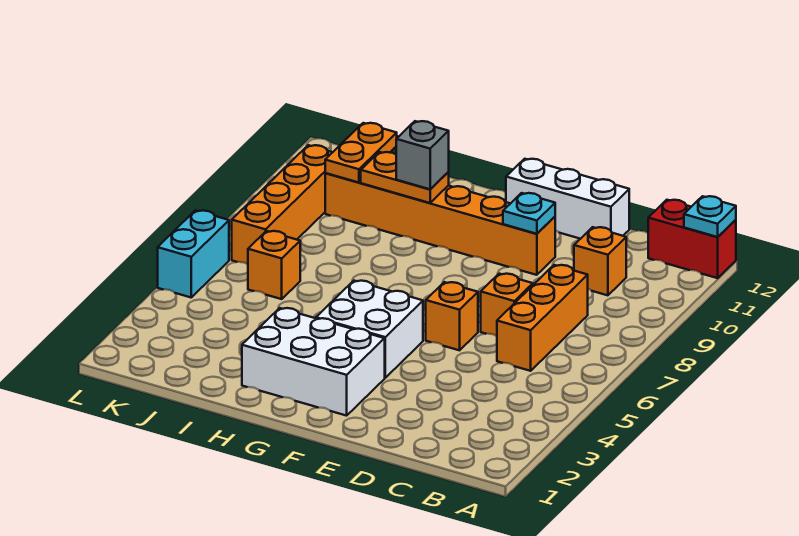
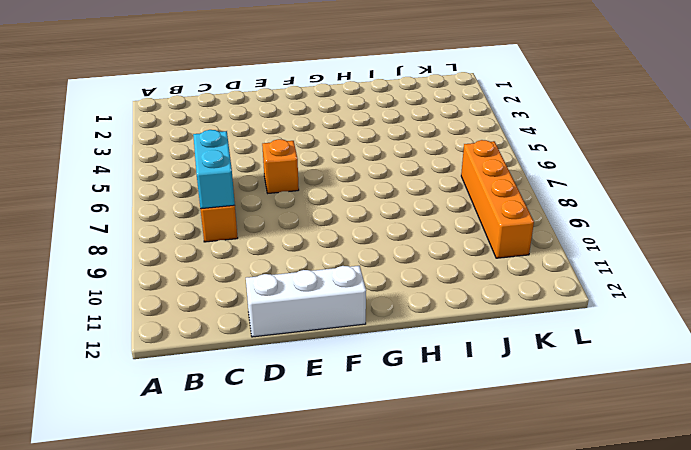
cyan brick C7:C8 level 2 -> cyan brick L5:L6 level 1
none -> red brick A12:B12 level 1
none -> orange brick C10 level 1
none -> orange brick D7 level 1

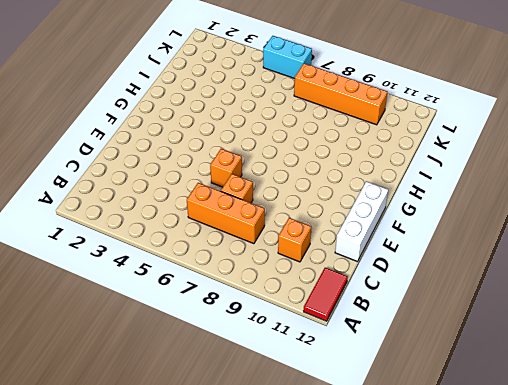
red tile A12:B12 level 1 -> red brick A12:B12 level 1
none -> orange brick E10:J10 level 1
none -> white brick F2:H3 level 1
none -> white brick F4:G5 level 1

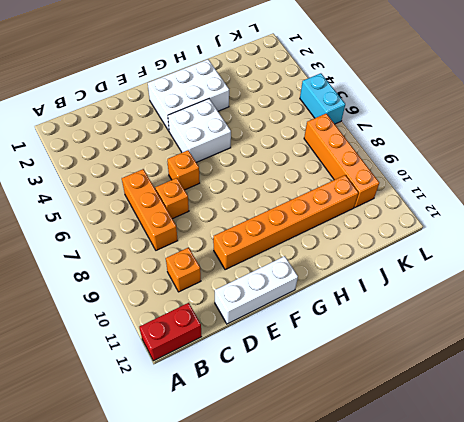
none -> orange brick J6 level 1
none -> cyan plate A12 level 2
none -> cyan plate E10 level 2

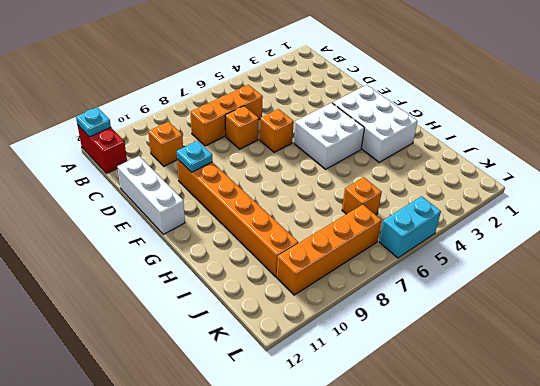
none -> orange plate H10:I10 level 2
none -> orange plate J10:J11 level 2
none -> grey brick H10 level 3

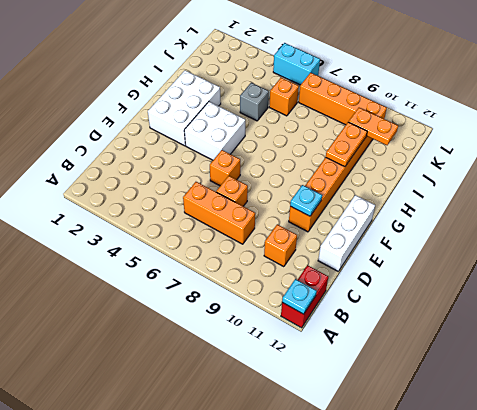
grey brick I5 level 1 -> grey brick H10 level 3

